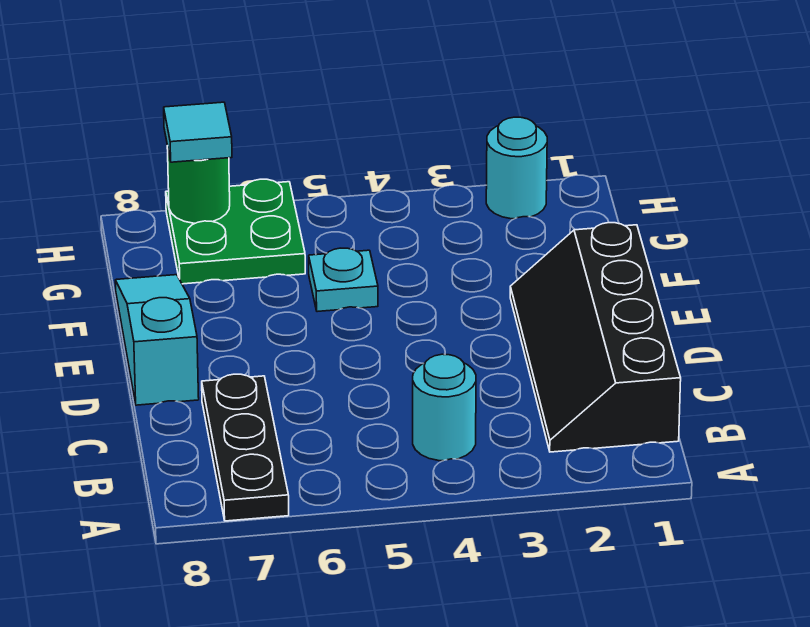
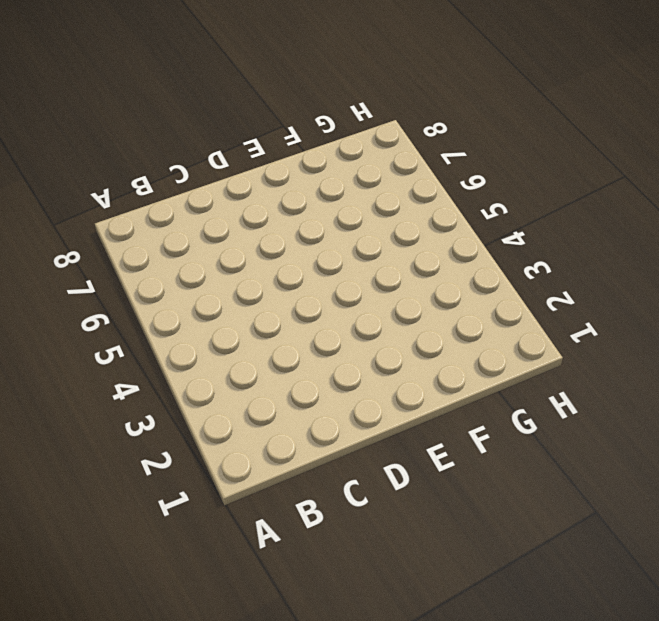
none -> black plate A7:C7 level 1
none -> black slope B1:E2 level 1 top 1

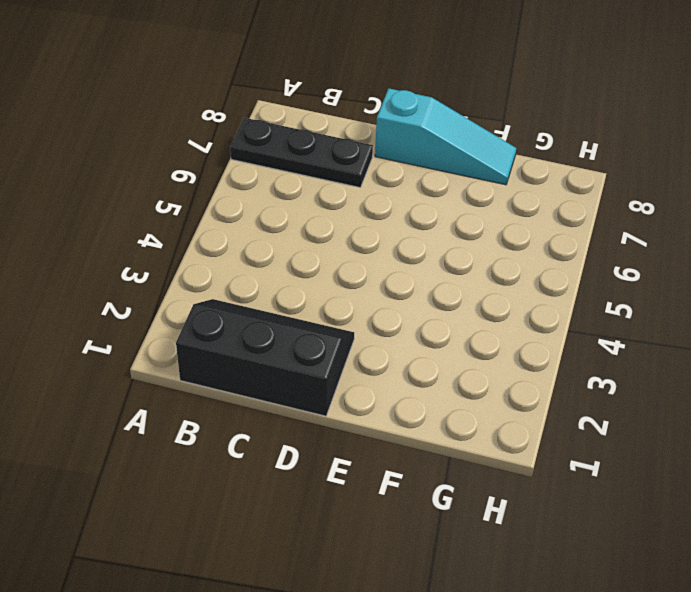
black slope B1:D2 level 1 top 1 -> black slope B1:E2 level 1 top 1
none -> cyan round brick B4 level 1
none -> cyan plate F5 level 1

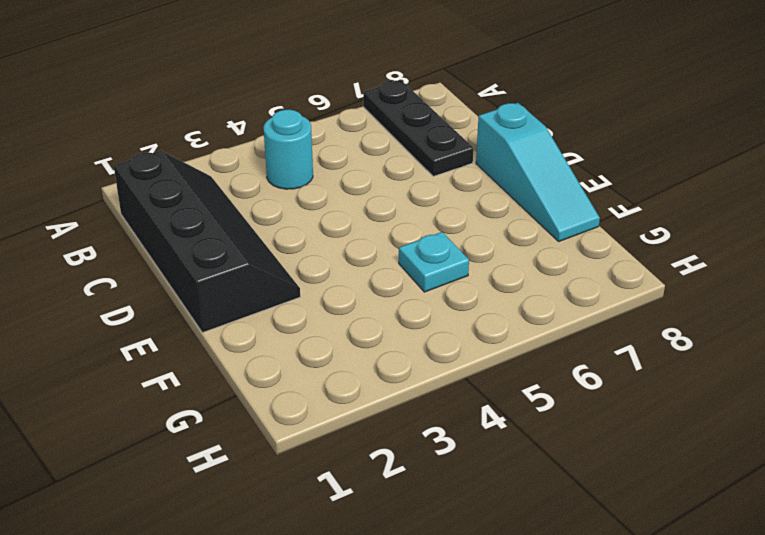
none -> green plate G6:H7 level 1
none -> cyan round brick H2 level 1

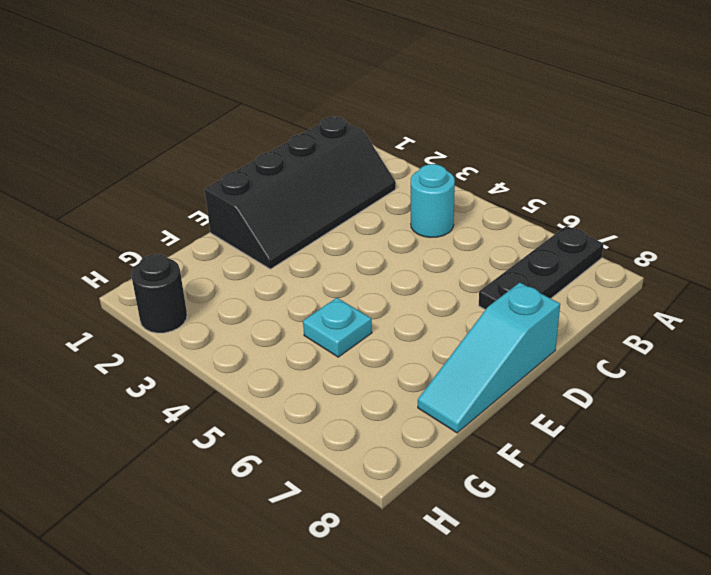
black round brick H2 level 1 -> cyan round brick H2 level 1
none -> green plate G6:H7 level 1
none -> green round brick H7 level 2

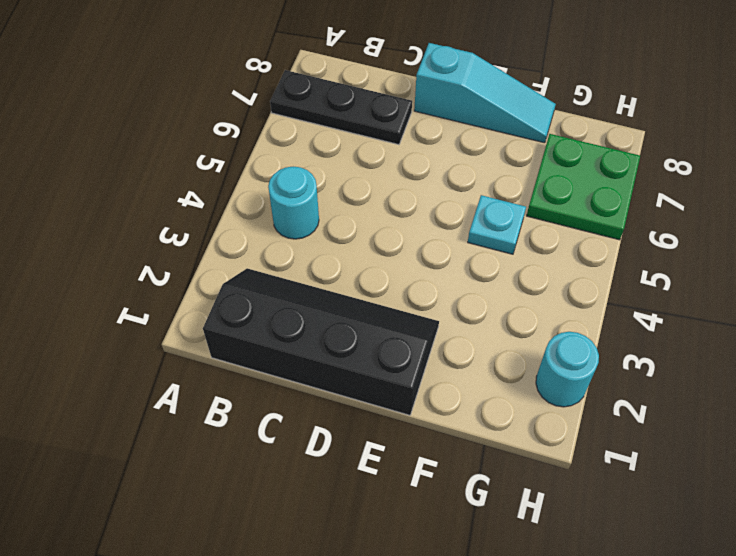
none -> green round brick H7 level 2
none -> cyan tile H7 level 3

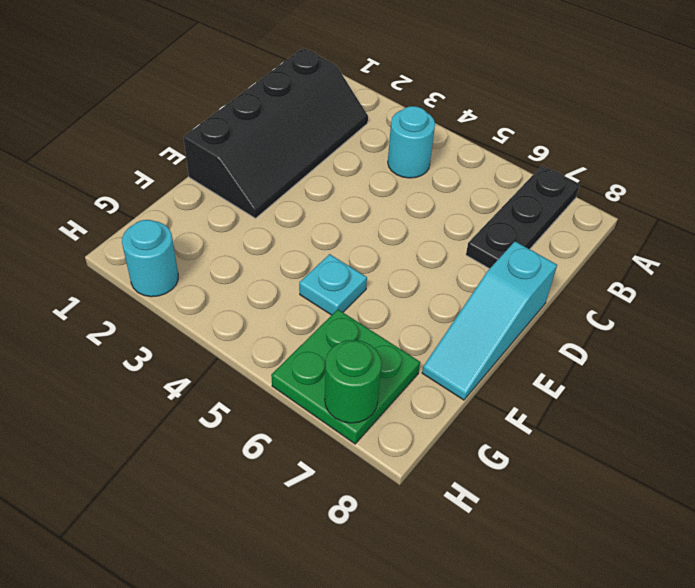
none -> cyan tile H7 level 3

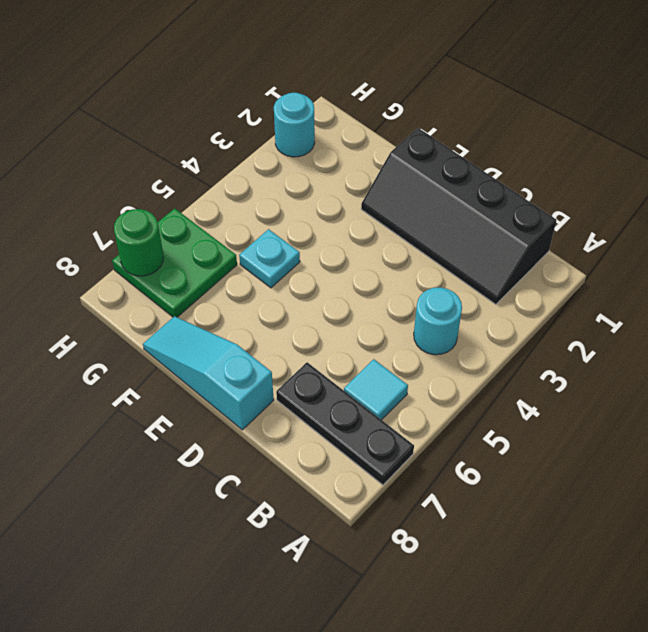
cyan tile B6 level 1 -> cyan tile H7 level 3

